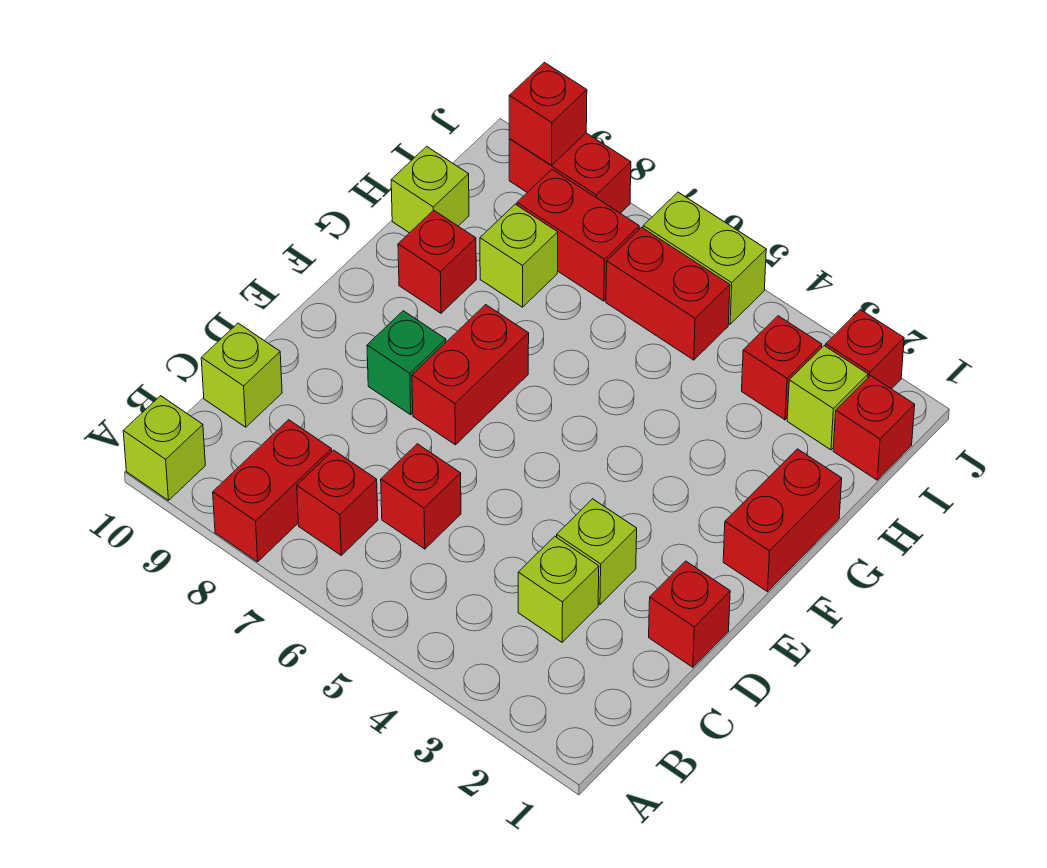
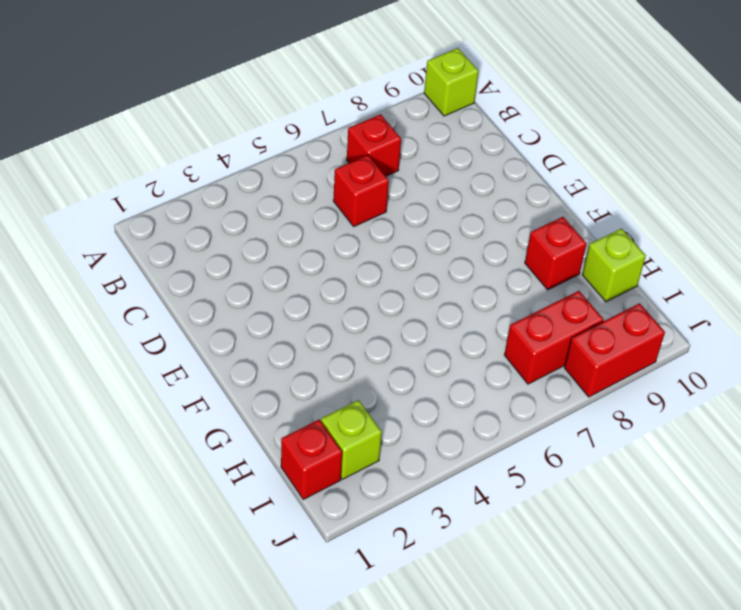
none -> red brick A8:B8 level 1
none -> lime brick C3 level 1
none -> lime brick C10 level 1

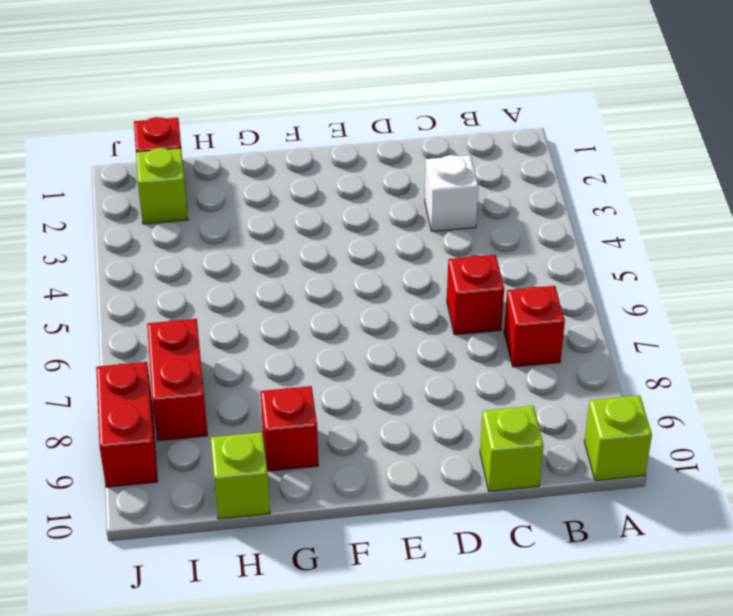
white brick C3 level 1 -> lime brick C3 level 1
none -> red brick A8:B8 level 1
none -> red brick D1 level 1
none -> lime brick D3 level 1

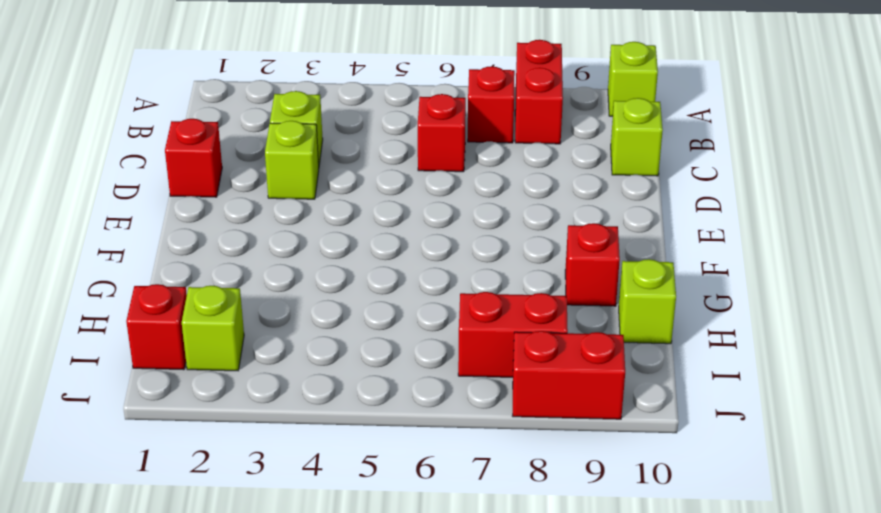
none -> red brick E7:F7 level 1
none -> green brick E8 level 1
none -> red brick F1:G1 level 1

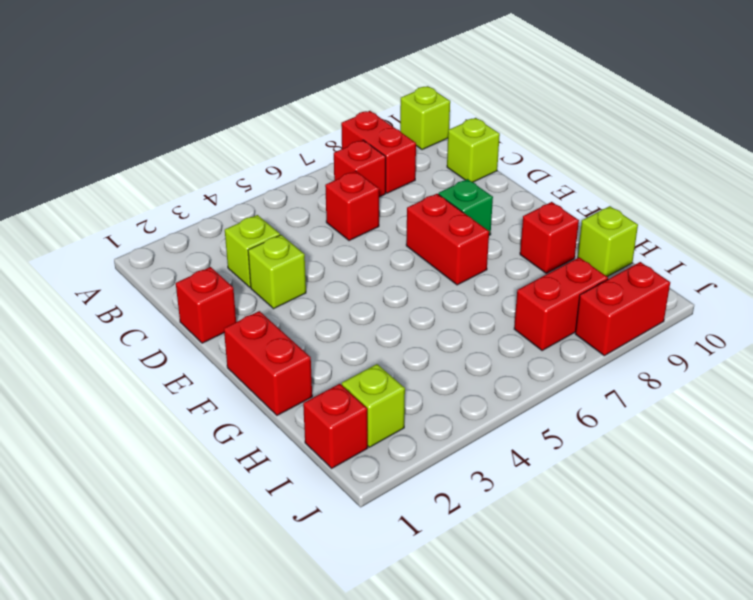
none -> lime brick H8 level 1
none -> red brick I3 level 1
none -> red brick I5:I6 level 1

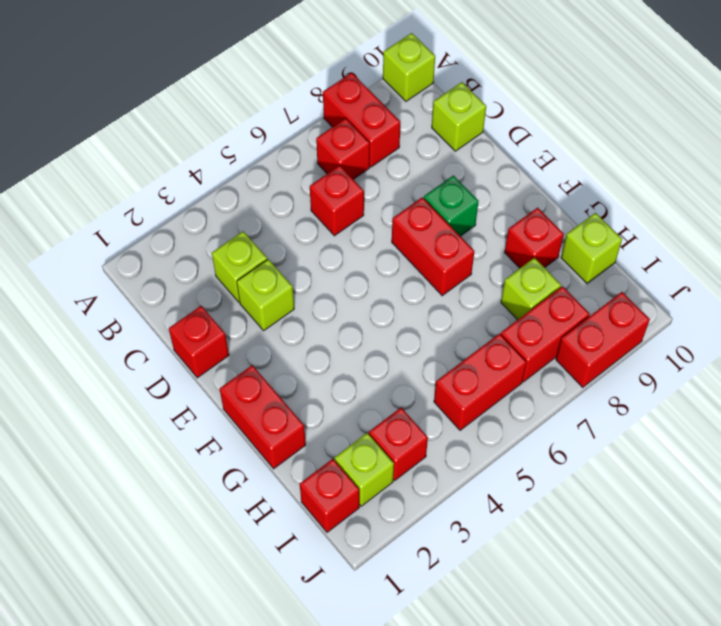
none -> red brick J2 level 1
none -> lime brick J5:J6 level 1
none -> red brick J9 level 2

